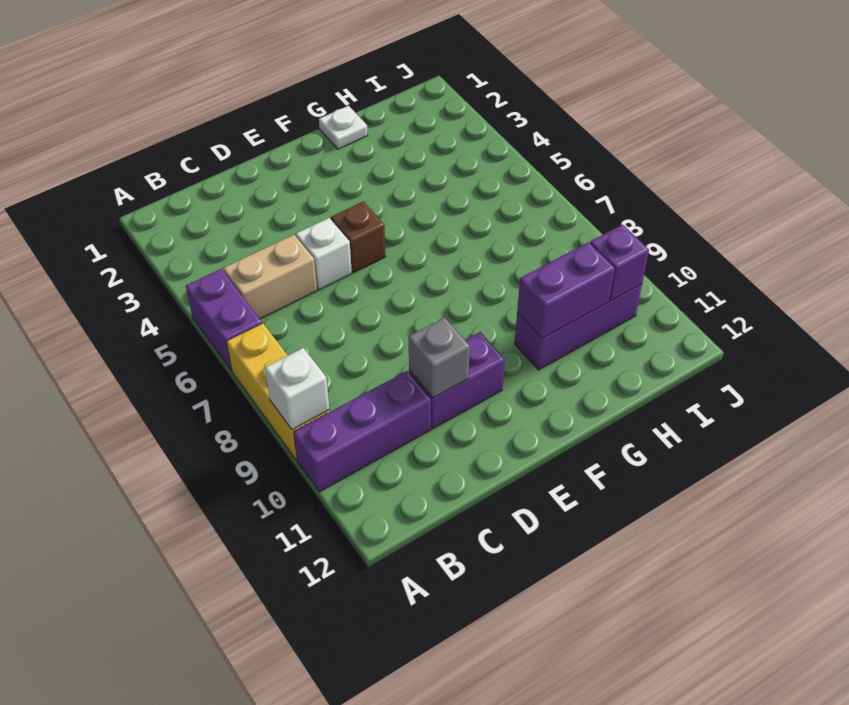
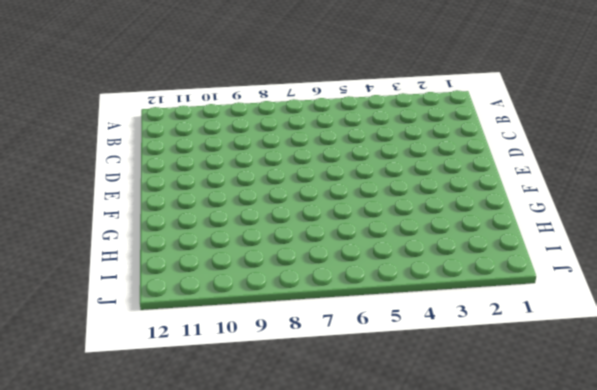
none -> purple brick A5:A6 level 1
none -> yellow brick A7:A9 level 1
none -> purple brick A10:C10 level 1

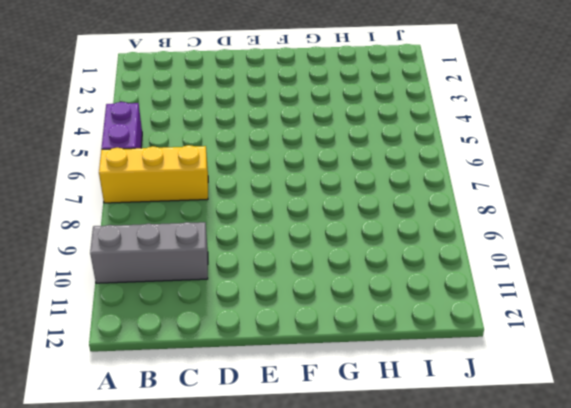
yellow brick A7:C7 level 1 -> yellow brick A7:A9 level 1
grey brick A10:C10 level 1 -> purple brick A10:C10 level 1
none -> tan brick B5:C5 level 1
none -> white brick D5 level 1
none -> purple brick D10:E10 level 1

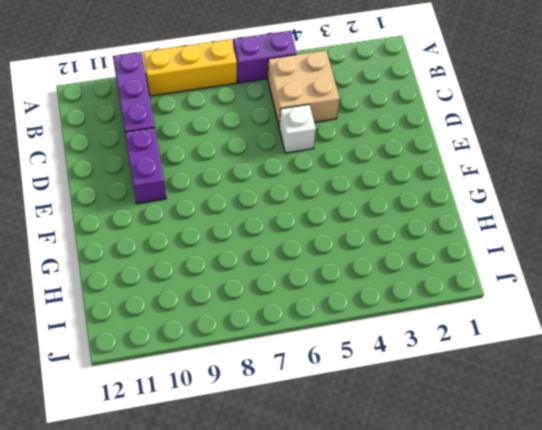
tan brick B4:C5 level 1 -> tan brick B5:C5 level 1
none -> brown brick E5 level 1
none -> white plate G1 level 1
none -> purple brick G10:I10 level 1

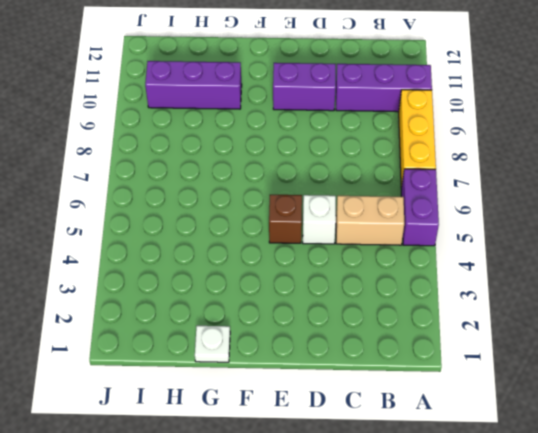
none -> white brick A9 level 2
none -> grey brick D10 level 2
none -> purple brick G10:H10 level 2

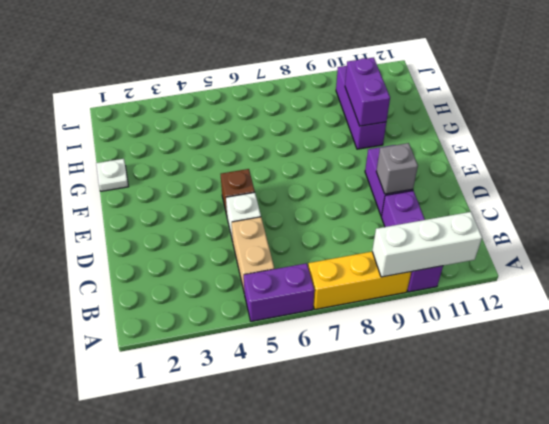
white brick A9:A11 level 2 -> white brick A9 level 2
none -> purple brick I10 level 2

